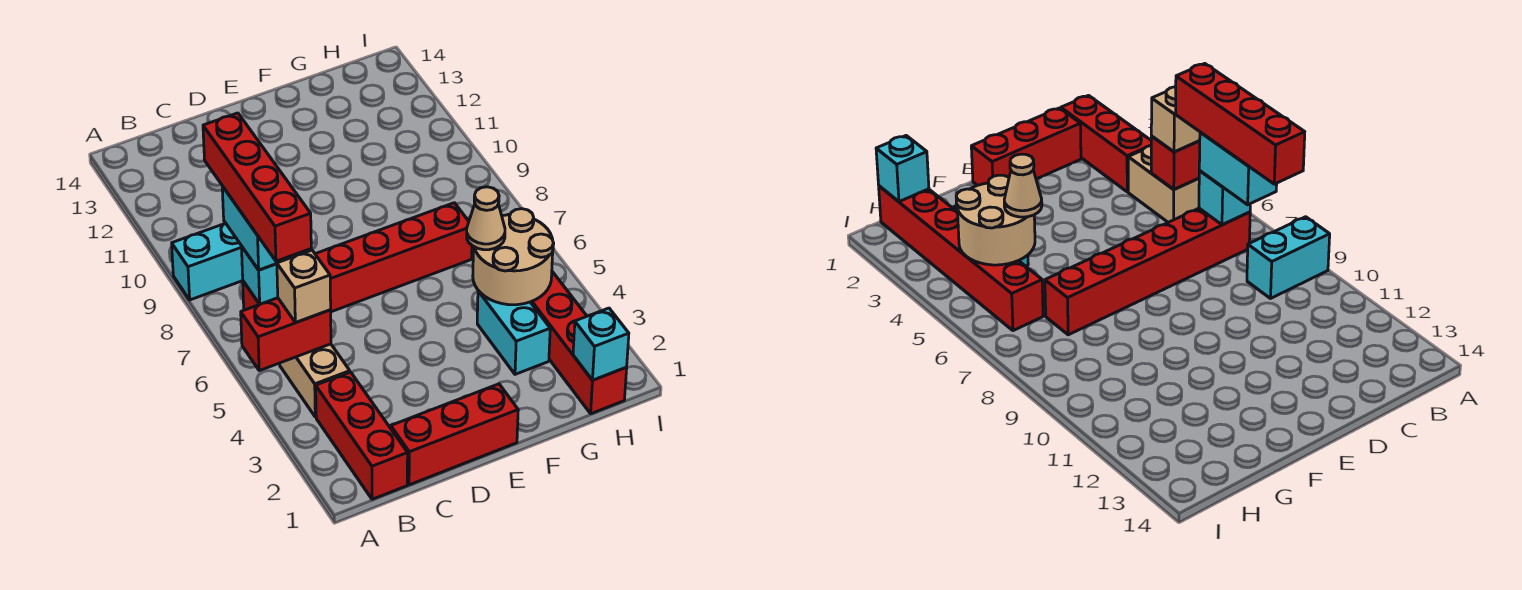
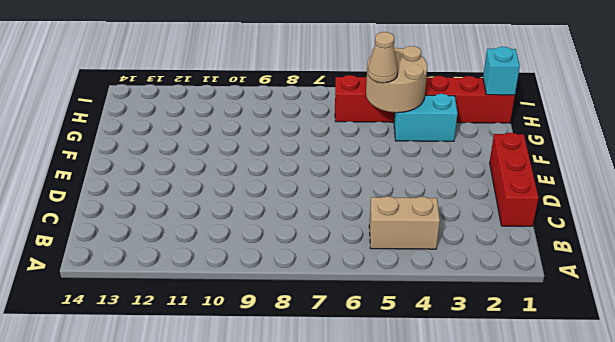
none -> cyan brick A9:B9 level 1
none -> red brick B1:B3 level 1
none -> red brick B7:G7 level 1

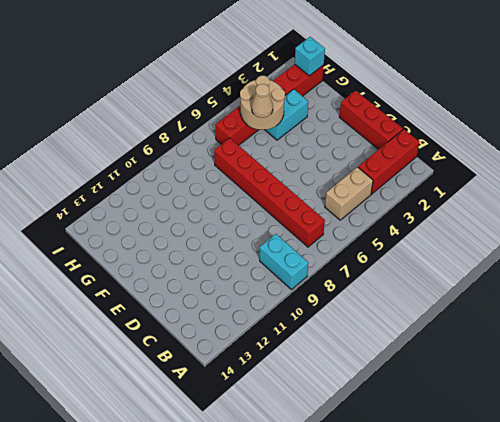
none -> red brick A5:B5 level 2
none -> cyan brick B7 level 2
none -> tan brick B5 level 3

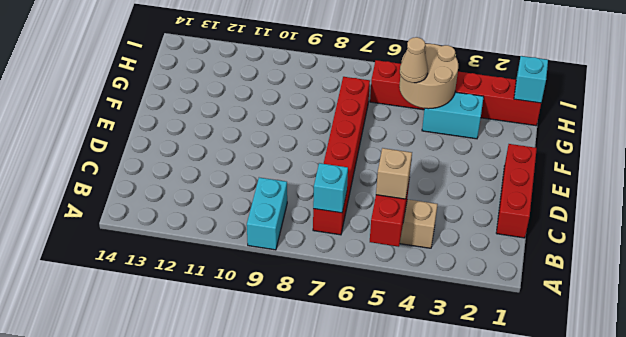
none -> red brick B1:B3 level 1
none -> cyan brick B7:B8 level 3
none -> red brick B6:B9 level 4

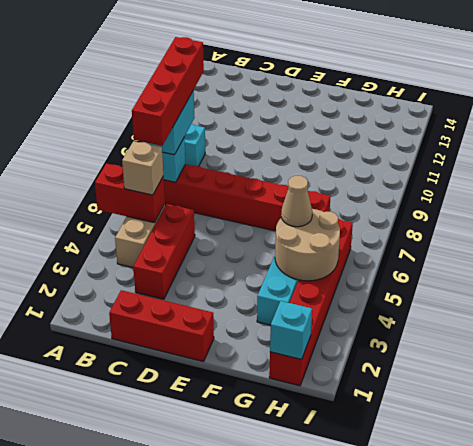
red brick C3:C5 level 1 -> red brick B1:B3 level 1

